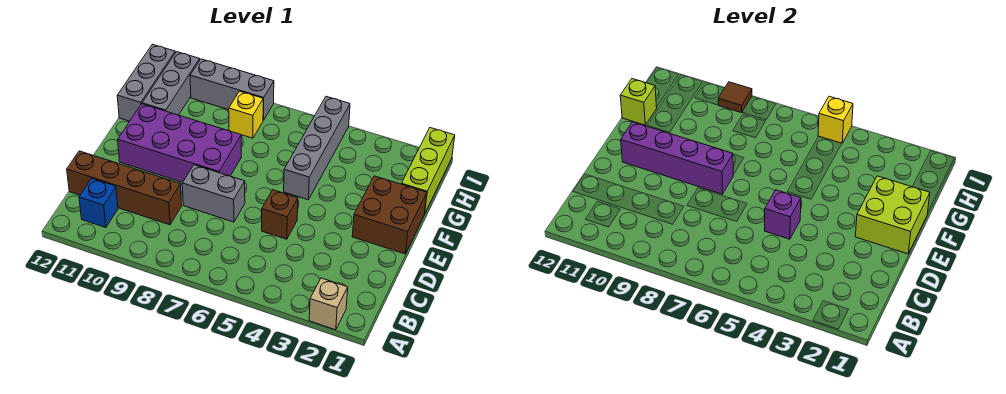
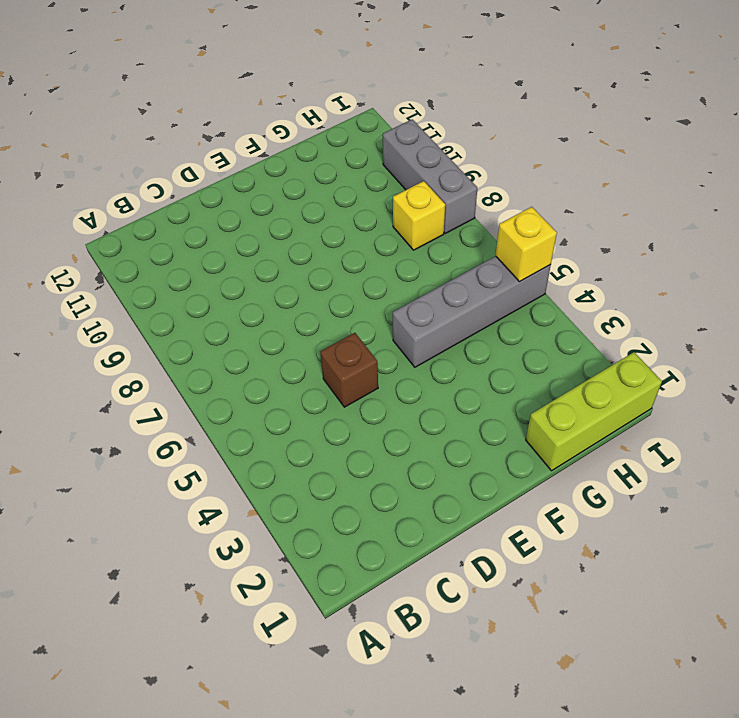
none -> tan brick A2 level 1
none -> blue brick B11 level 1
none -> brown brick C9:C12 level 1

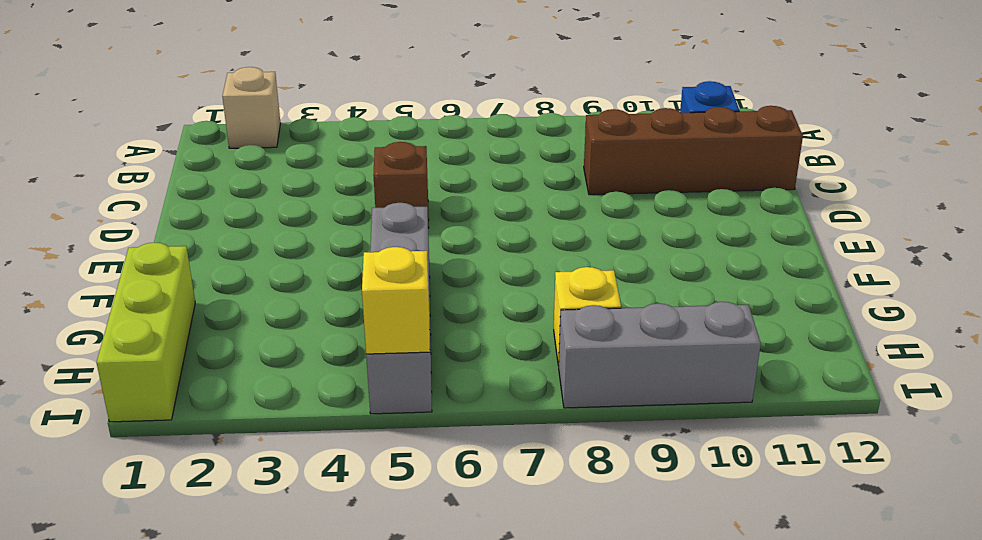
none -> grey brick D7:D8 level 1
none -> brown brick E1:F2 level 1
none -> purple brick E8:F11 level 1

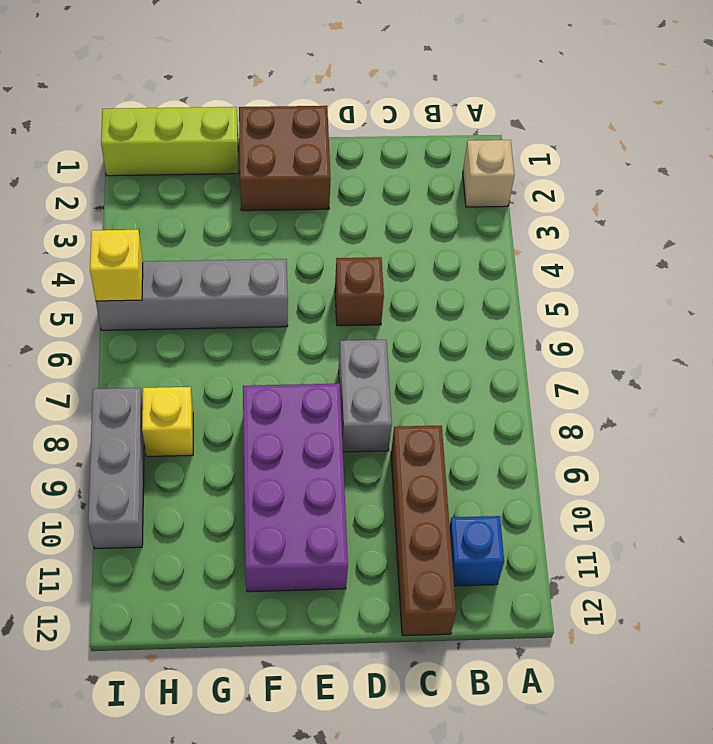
none -> grey brick G11:I11 level 1
none -> grey brick G12:I12 level 1
none -> purple brick D5 level 2

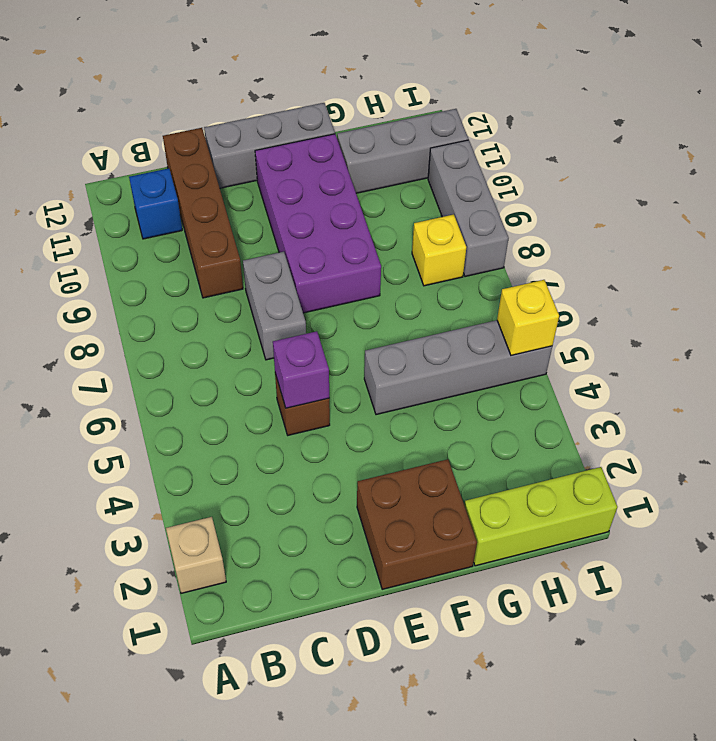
grey brick D12:F12 level 1 -> grey brick G12:I12 level 1
none -> lime brick E1:F2 level 2
none -> purple brick E8:E11 level 2
none -> lime brick G12 level 2

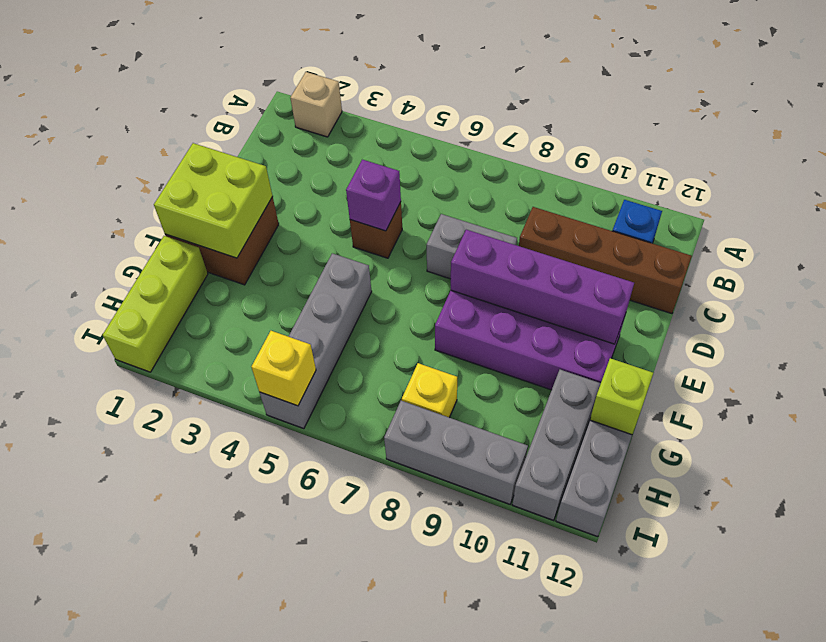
none -> brown tile I9 level 2

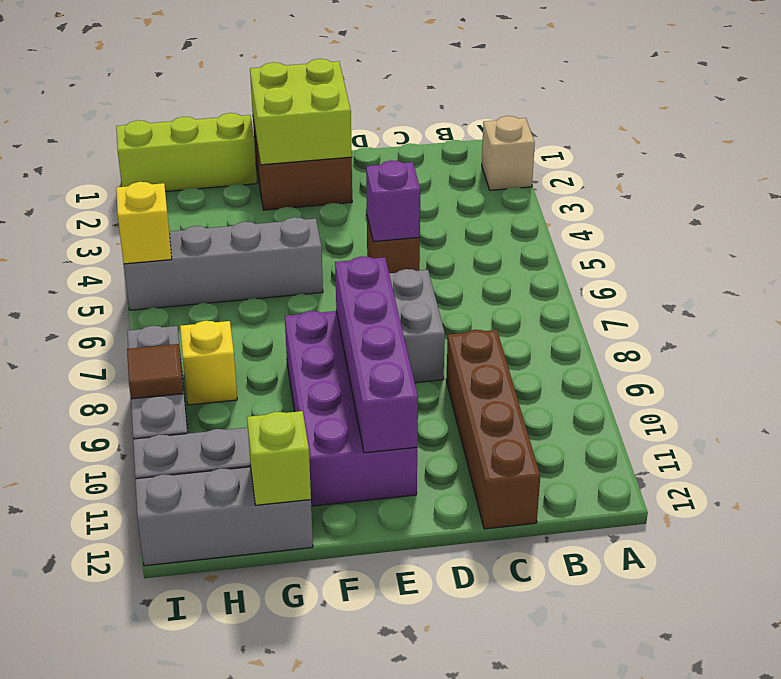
none -> blue brick B11 level 1

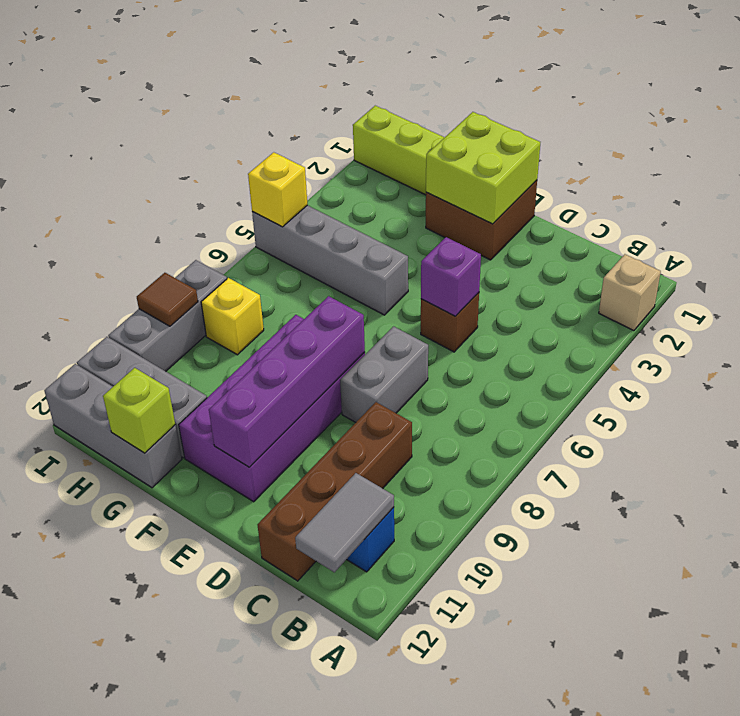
grey tile B11:B12 level 2 -> none

